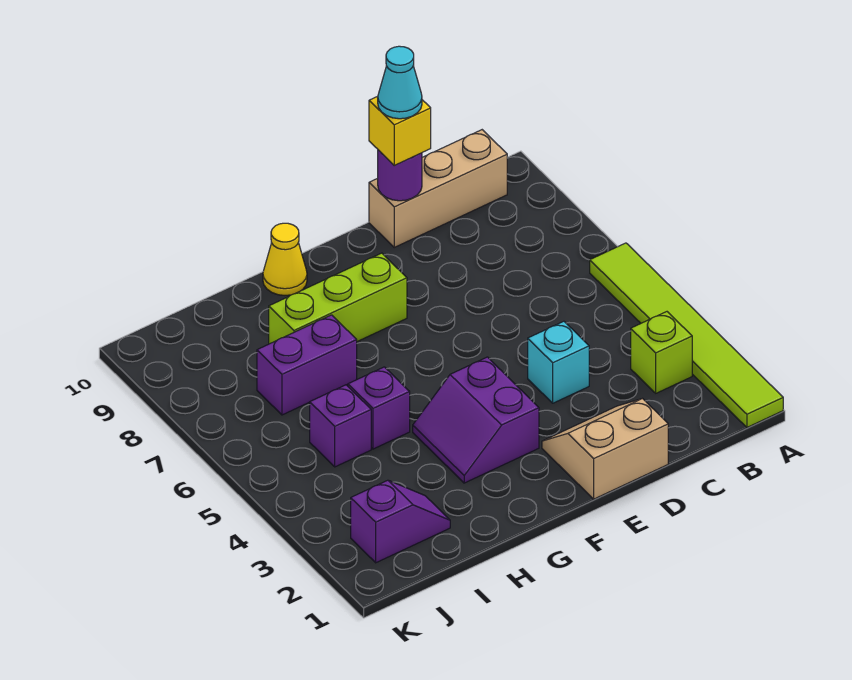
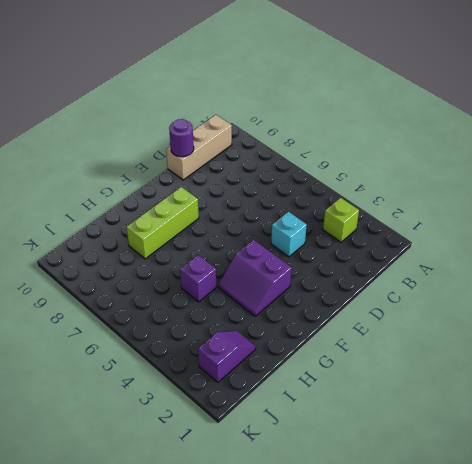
none -> lime tile A1:A6 level 1
none -> tan slope D1:E2 level 1 top 1
none -> yellow cone G10 level 1

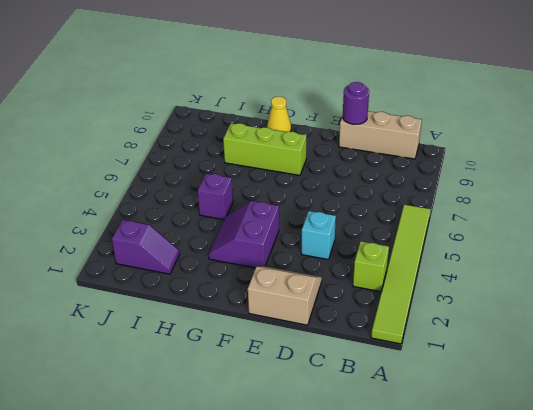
none -> purple brick H7:I7 level 1
none -> purple brick I5 level 1
none -> yellow brick D10 level 3

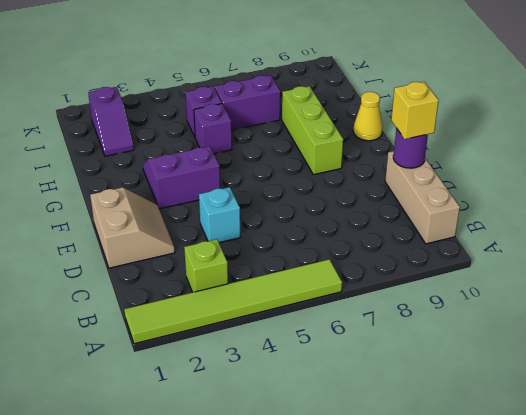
purple brick I6:I7 level 1 -> purple brick H7:I7 level 1
none -> cyan cone D10 level 4

